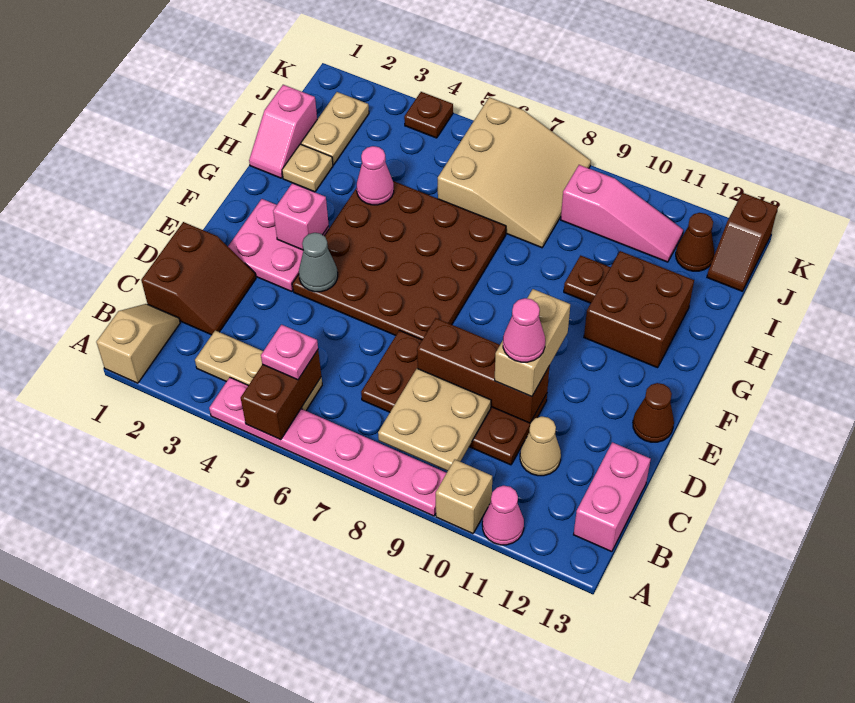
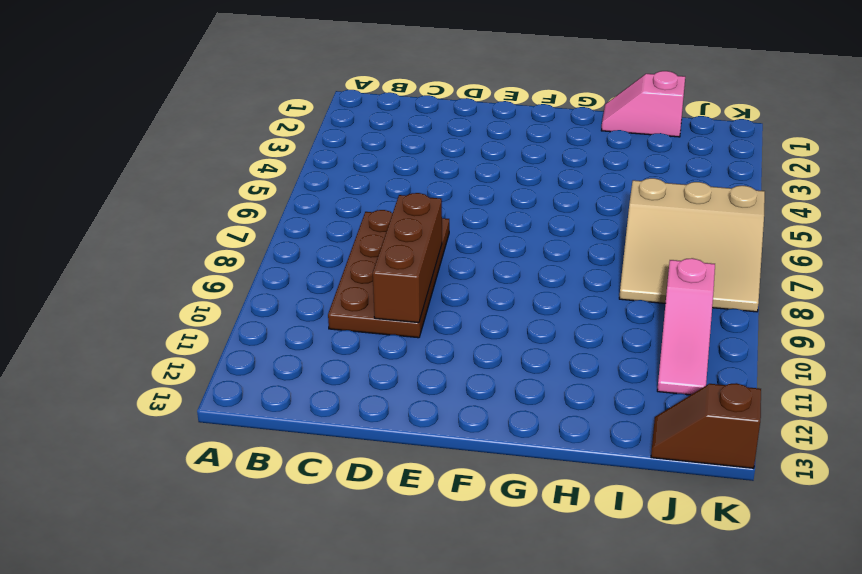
none -> tan slope A1:B1 level 1 top A
none -> pink plate A4:A9 level 1
none -> tan brick A10 level 1
none -> pink cone A11 level 1

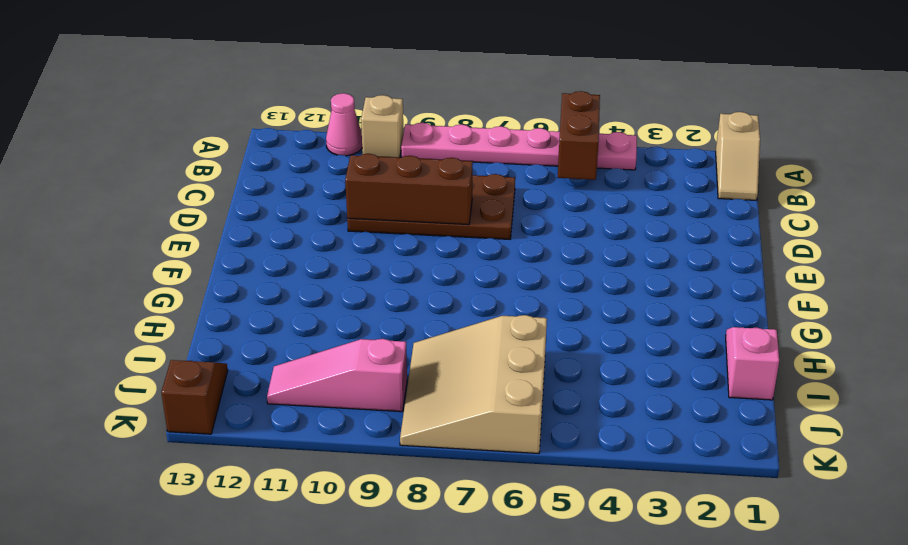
none -> tan plate B3:B5 level 1
none -> pink brick B13:C13 level 1
none -> brown slope C1:D2 level 1 top 1
none -> tan cone C11 level 1

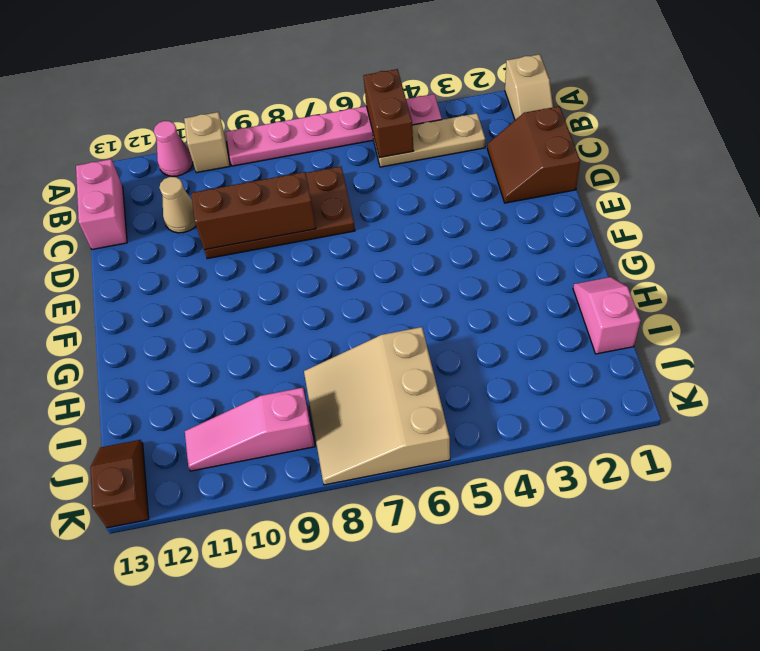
none -> pink plate E2:F3 level 1
none -> brown plate E4:H7 level 1
none -> brown cone E13 level 1
none -> brown brick G11:H12 level 1

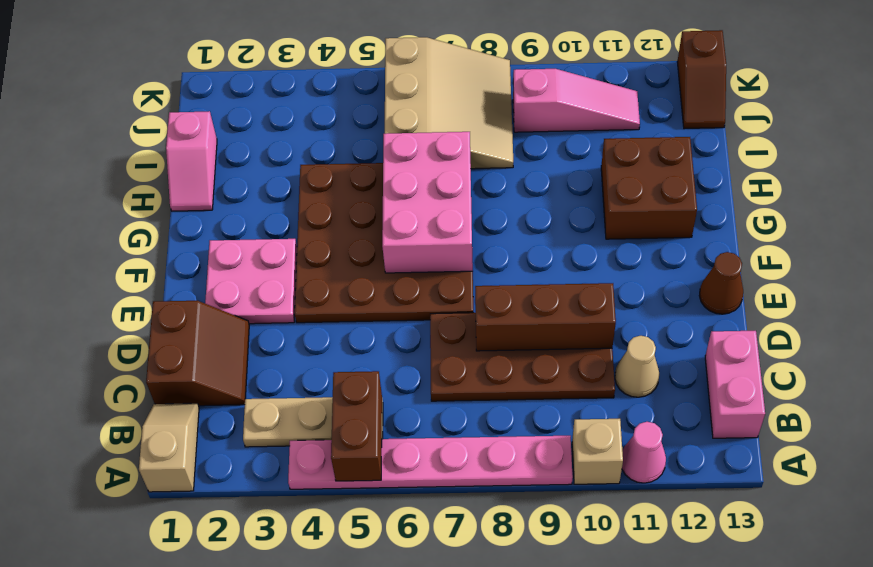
pink brick F6:H7 level 2 -> none
none -> tan plate H2 level 1
none -> brown plate H10 level 1
none -> tan plate I2:J2 level 1
none -> brown cone J12 level 1

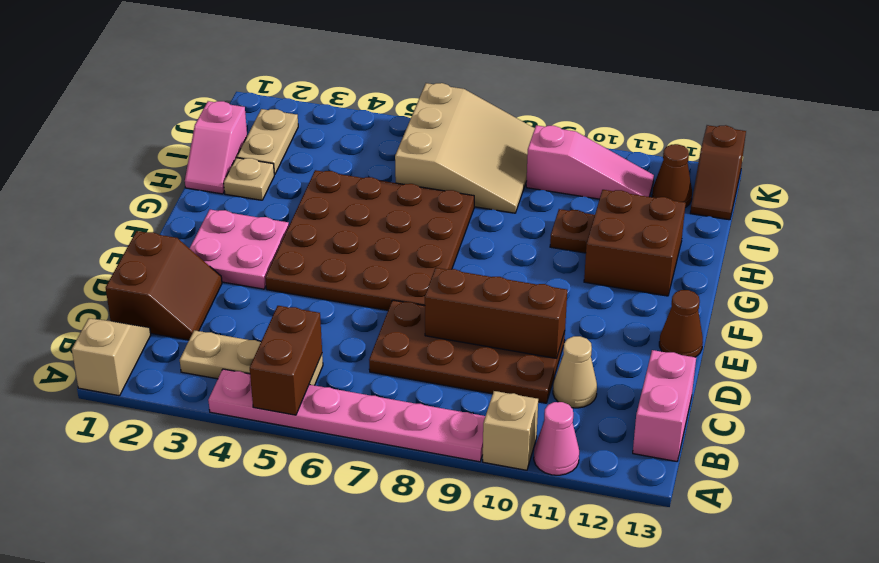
none -> brown plate K4 level 1
none -> tan plate B8:C9 level 2
none -> grey cone E4 level 2
none -> pink brick F3 level 2

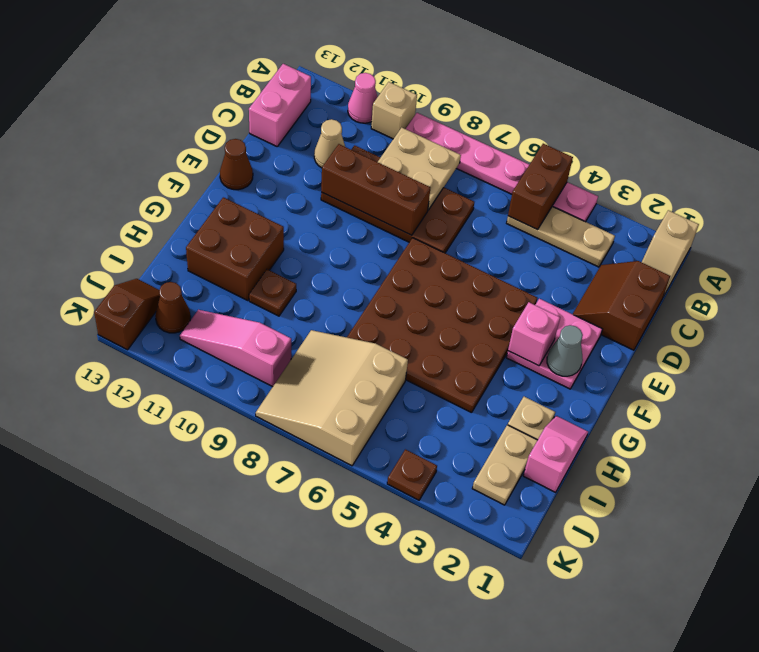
grey cone F2 level 2 -> grey cone E4 level 2
none -> pink cone H4 level 2
none -> pink plate B5 level 3
none -> tan brick D10:E10 level 3
none -> pink cone D10 level 4

